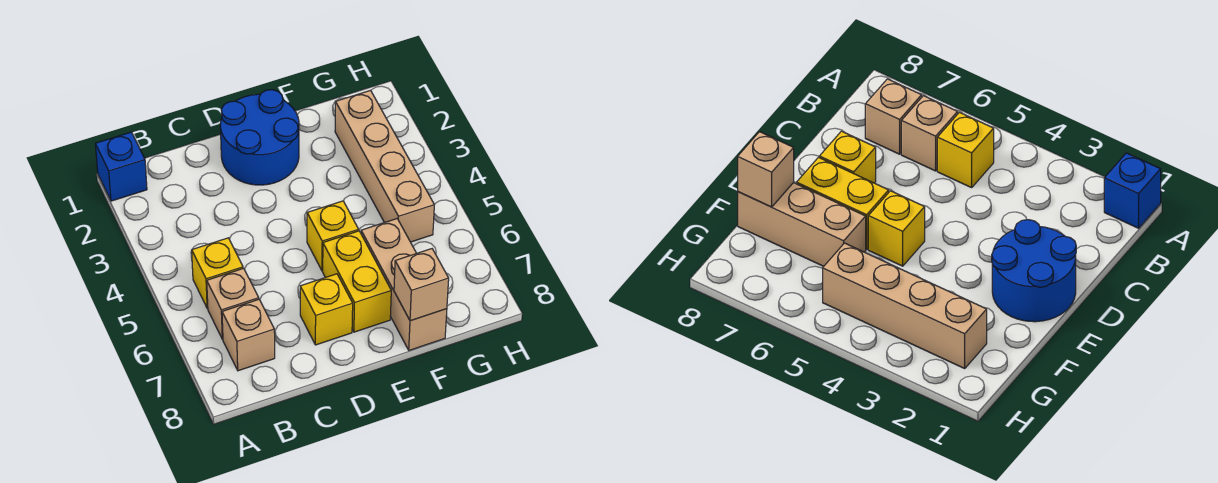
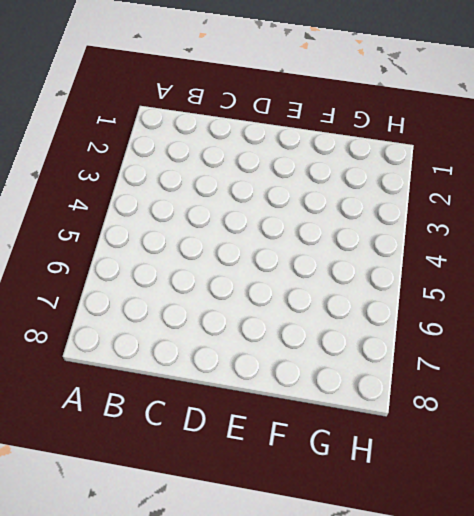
none -> blue brick A1 level 1
none -> yellow brick B5 level 1

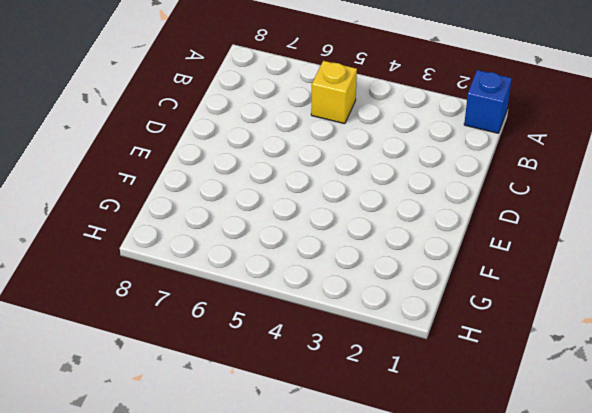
none -> tan brick B6 level 1
none -> tan brick B7 level 1

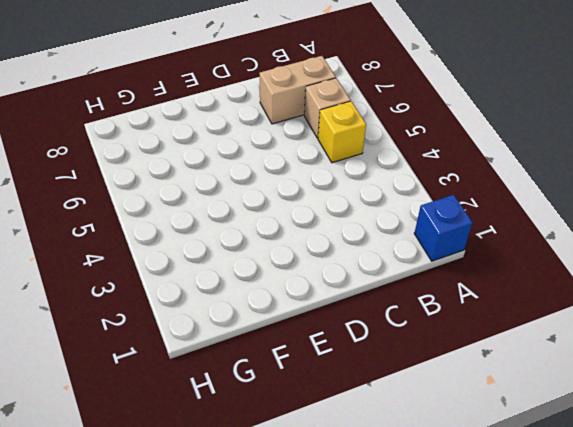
tan brick B7:C7 level 1 -> tan brick B7 level 1
none -> blue round brick D1:E2 level 1
none -> yellow brick D7 level 1

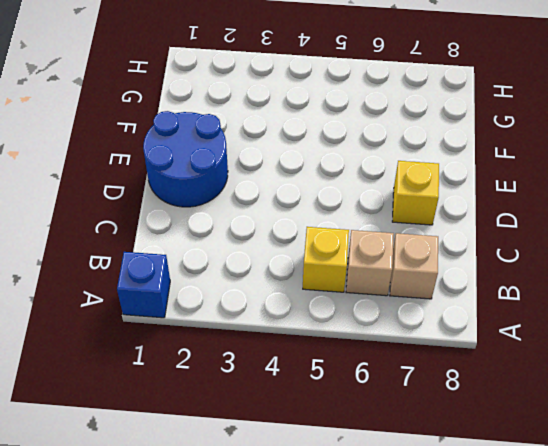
none -> yellow brick E5 level 1
none -> yellow brick E6:E7 level 1

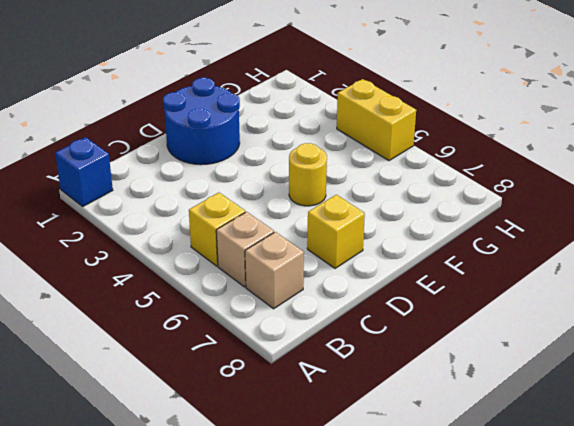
yellow round brick E5 level 1 -> yellow brick E5 level 1
yellow brick H4:H5 level 1 -> yellow brick E6:E7 level 1
none -> tan brick F6:F8 level 1
none -> tan brick G2:G5 level 1

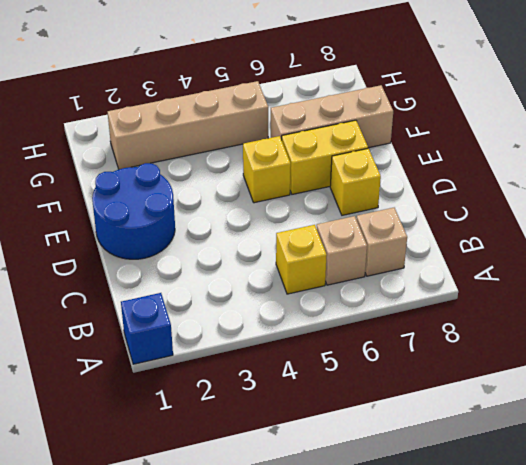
none -> tan brick F8 level 2

